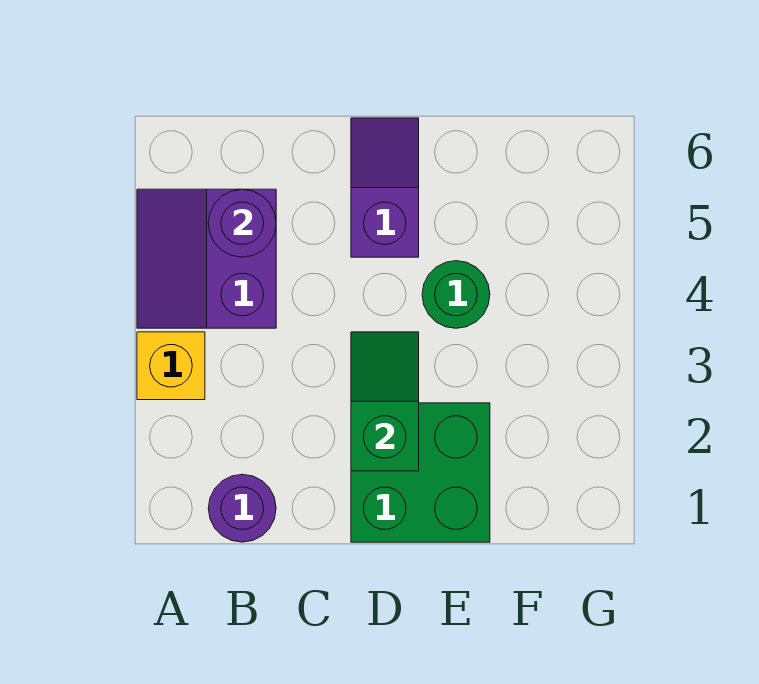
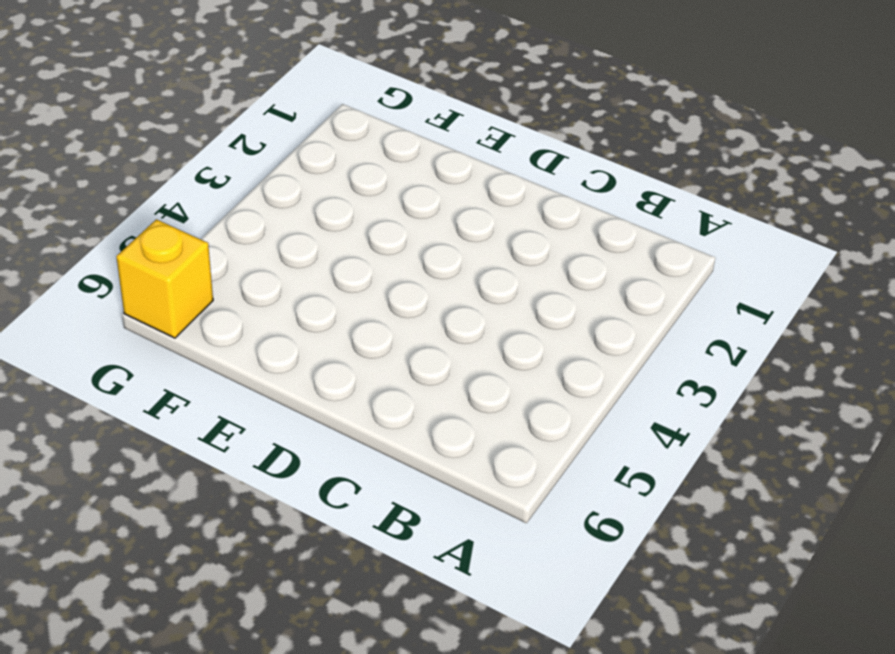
yellow brick G6 level 1 -> yellow brick A3 level 1
none -> purple slope A4:B5 level 1 top B
none -> purple round brick B1 level 1

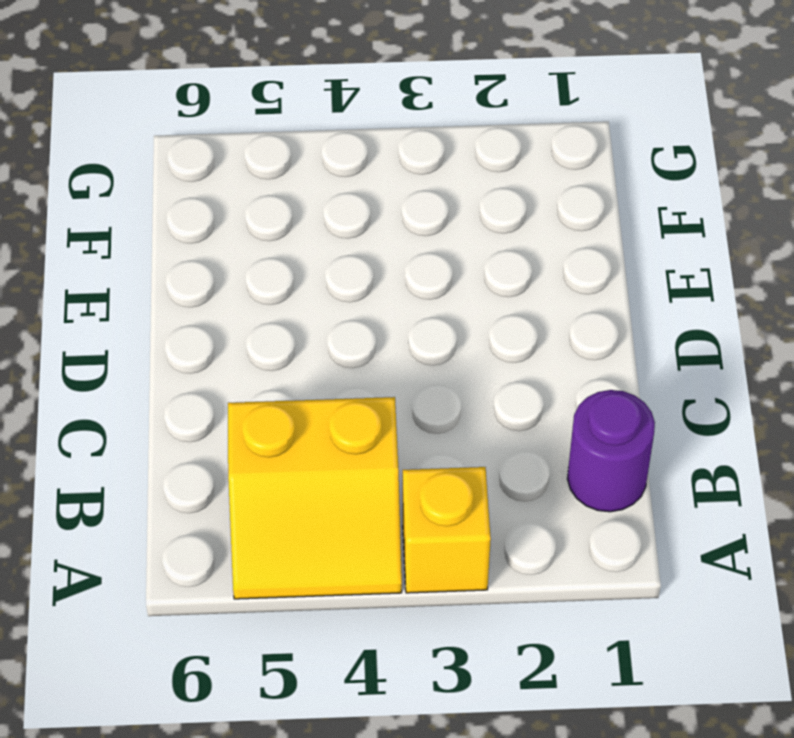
yellow slope A4:B5 level 1 top B -> purple slope A4:B5 level 1 top B
none -> green brick D1:E2 level 1
none -> purple slope D5:D6 level 1 top 5

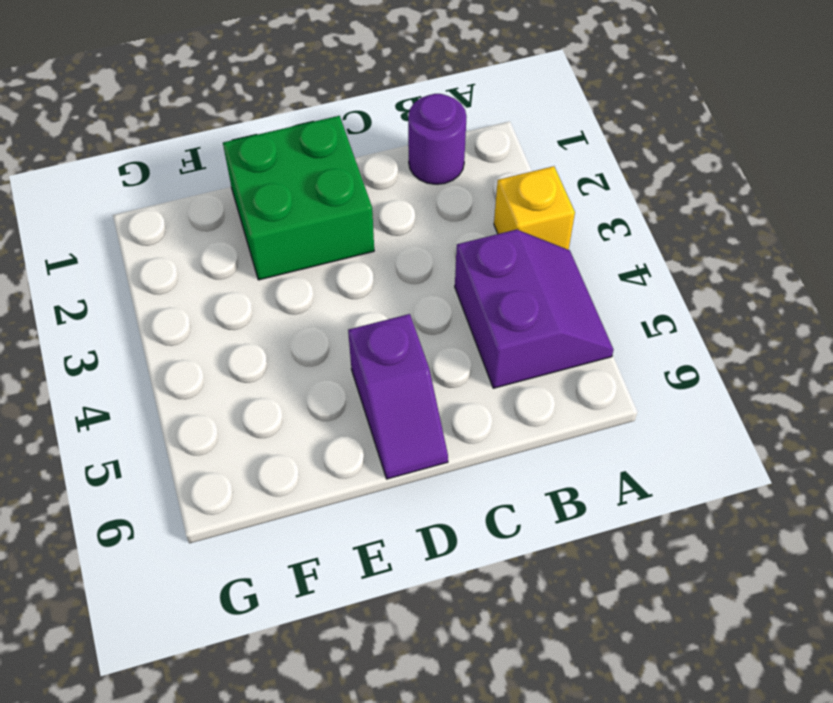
none -> green round brick E4 level 1
none -> purple round brick B5 level 2

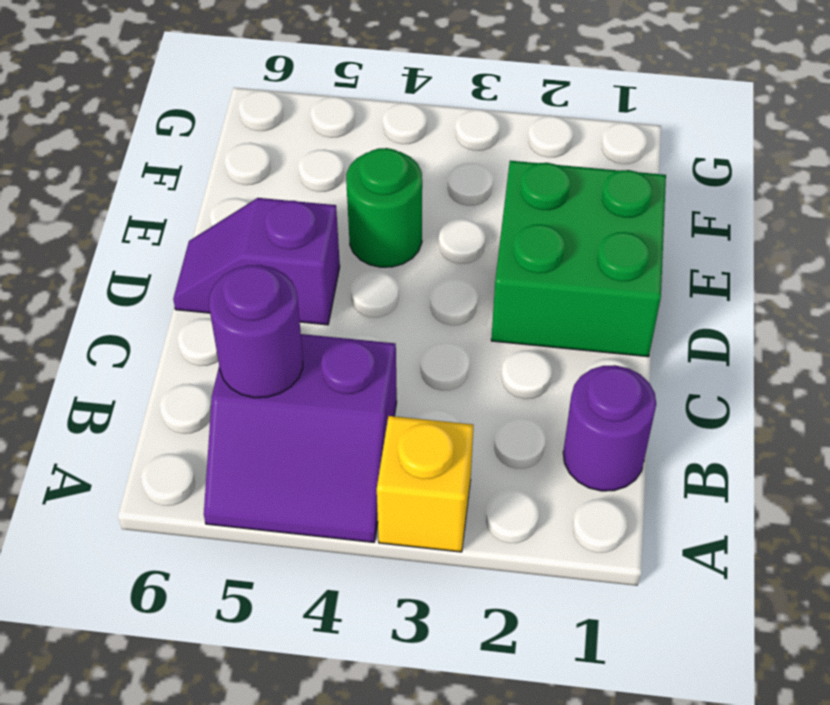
none -> green slope D2:D3 level 2 top 2

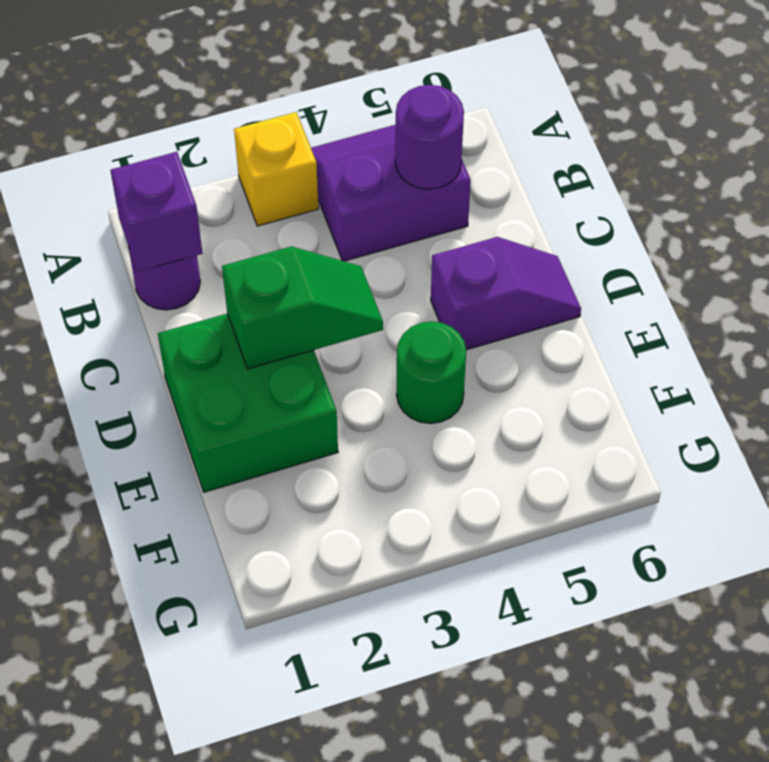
purple brick B1 level 2 -> none

